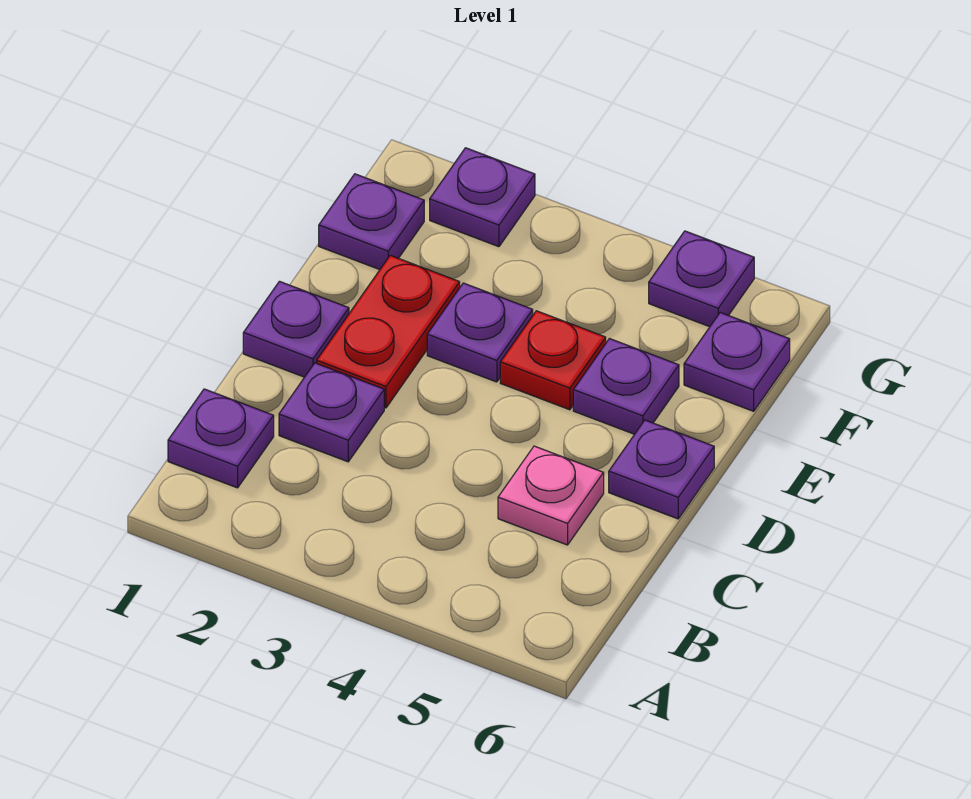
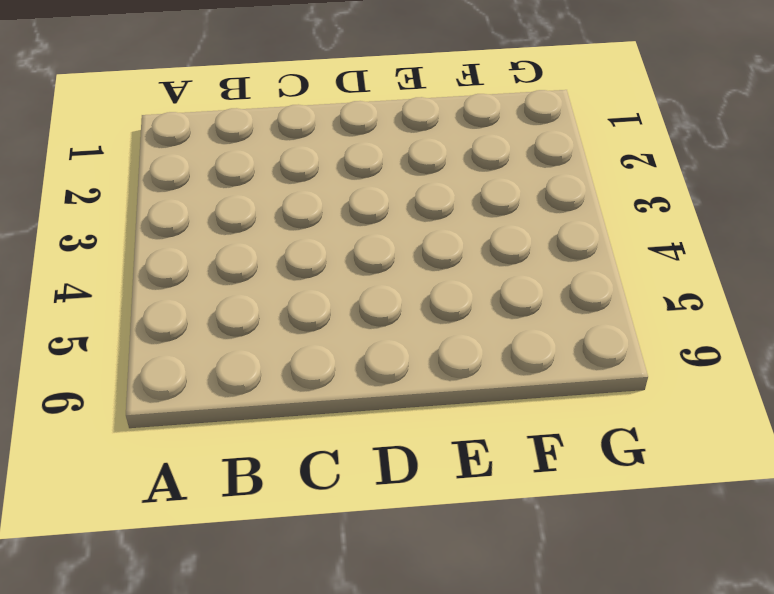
none -> purple plate B1 level 1
none -> purple plate C2 level 1
none -> pink plate C5 level 1

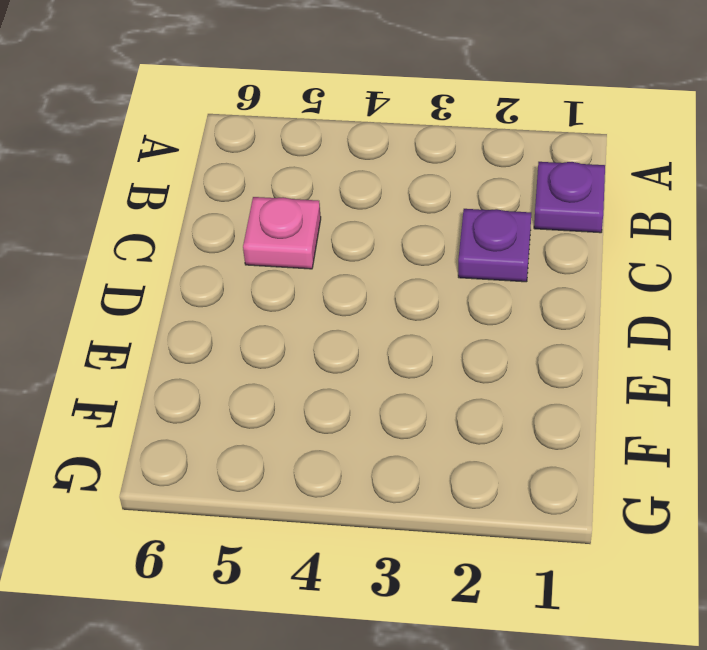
none -> purple plate D1 level 1
none -> red plate D2:E2 level 1
none -> purple plate D6 level 1

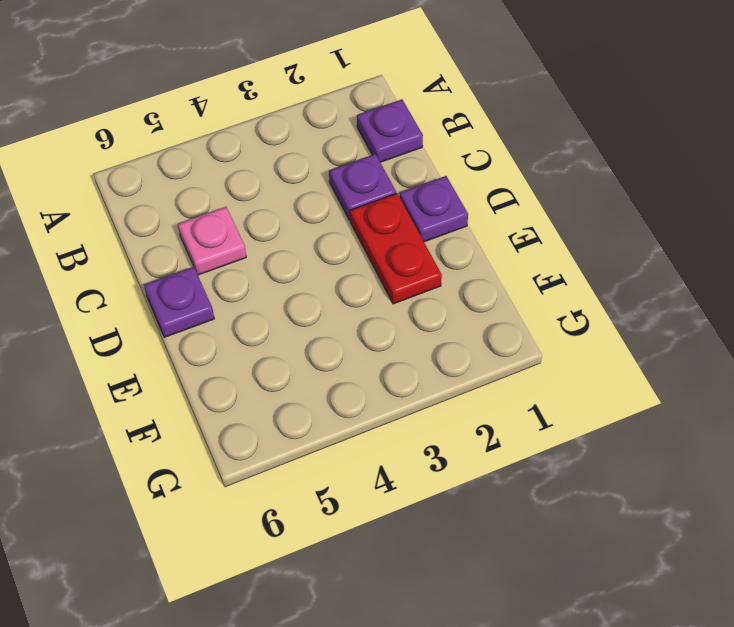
none -> purple plate E3 level 1
none -> red plate E4 level 1
none -> purple plate E5 level 1

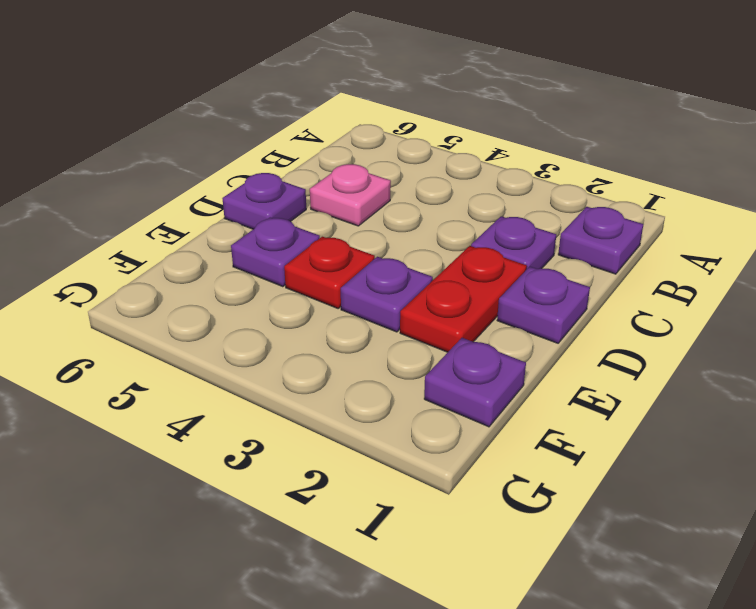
none -> purple plate F6 level 1
none -> purple plate G2 level 1
none -> purple plate G5 level 1

